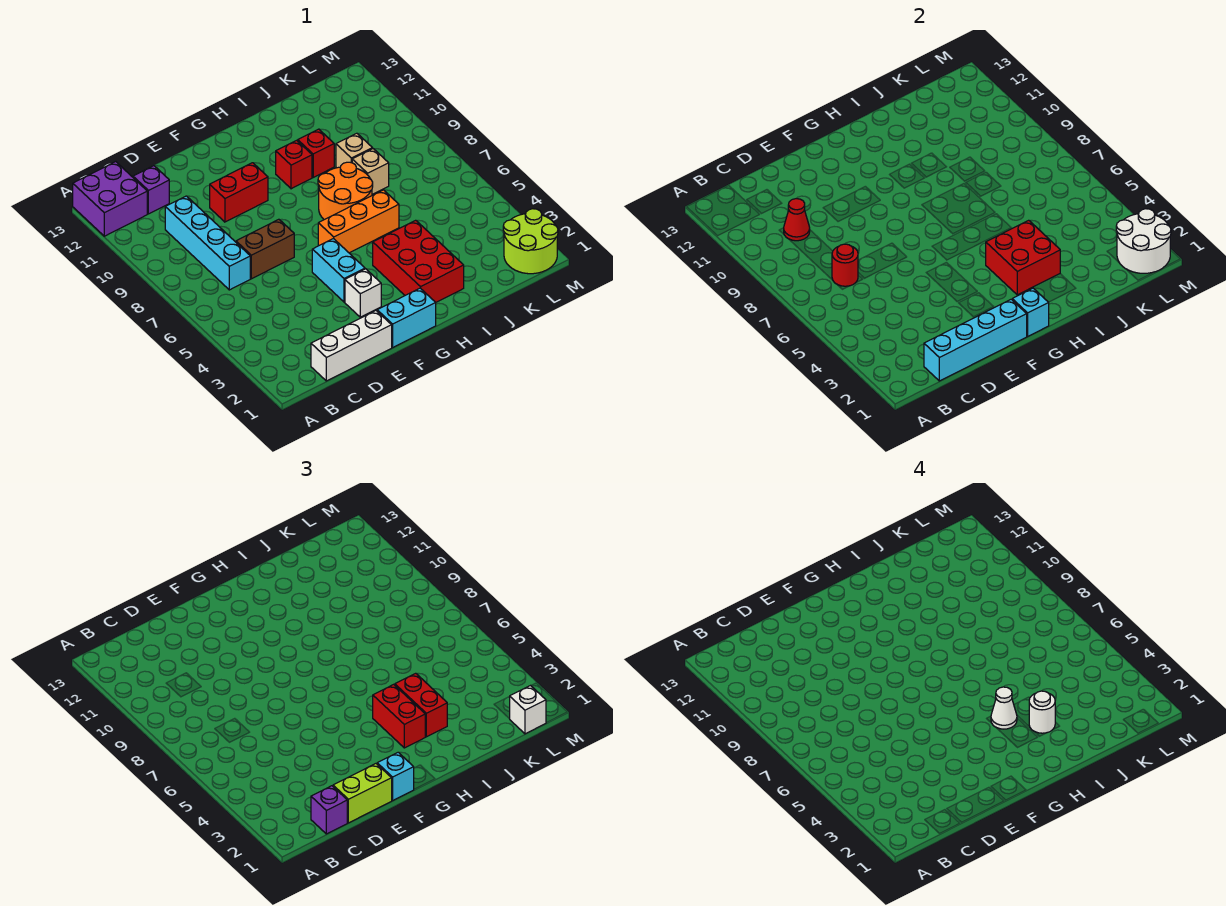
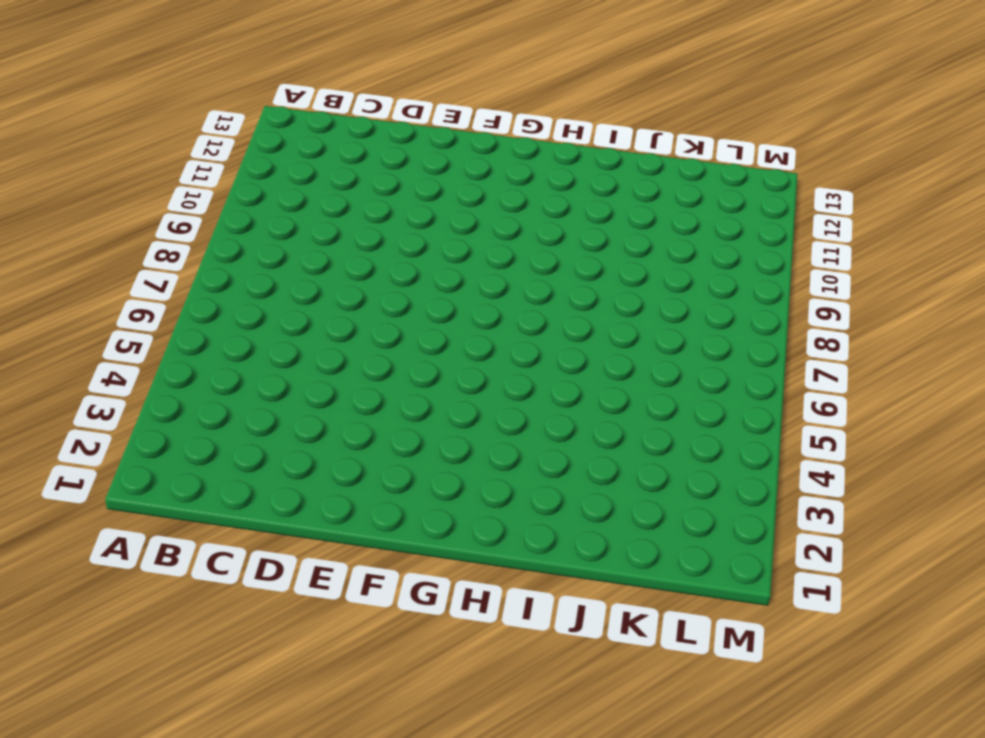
none -> purple brick A12:B13 level 1
none -> white brick C1:E1 level 1
none -> cyan brick C7:C10 level 1
none -> purple brick C12 level 1

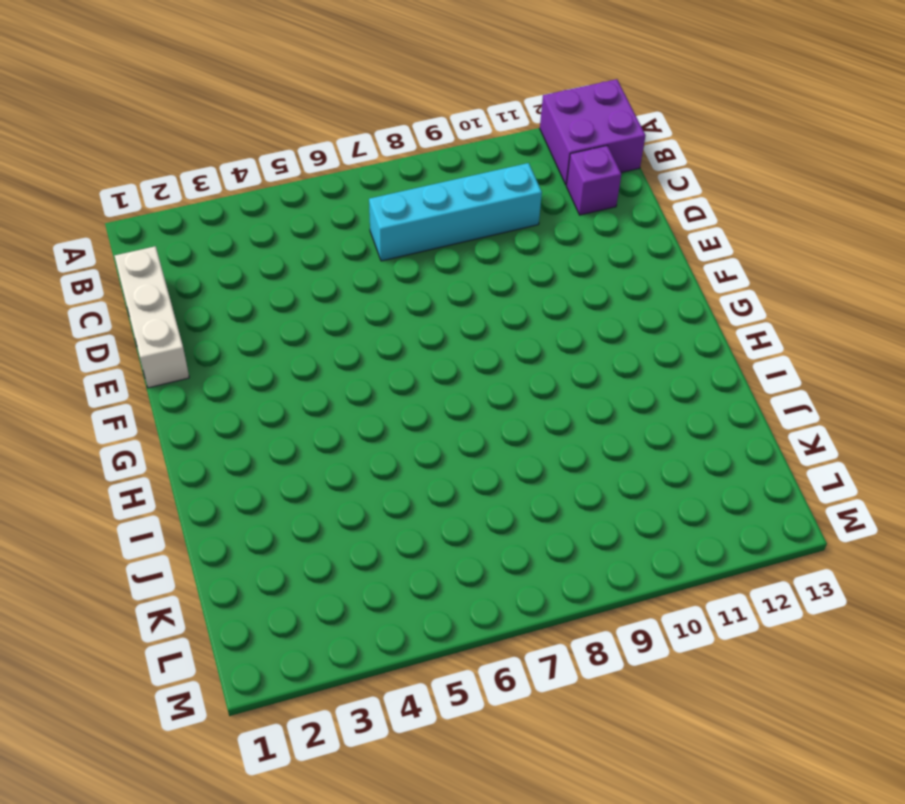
none -> brown brick D7:E7 level 1
none -> red brick E10:F10 level 1
none -> cyan brick F1:G1 level 1
none -> white brick F3 level 1

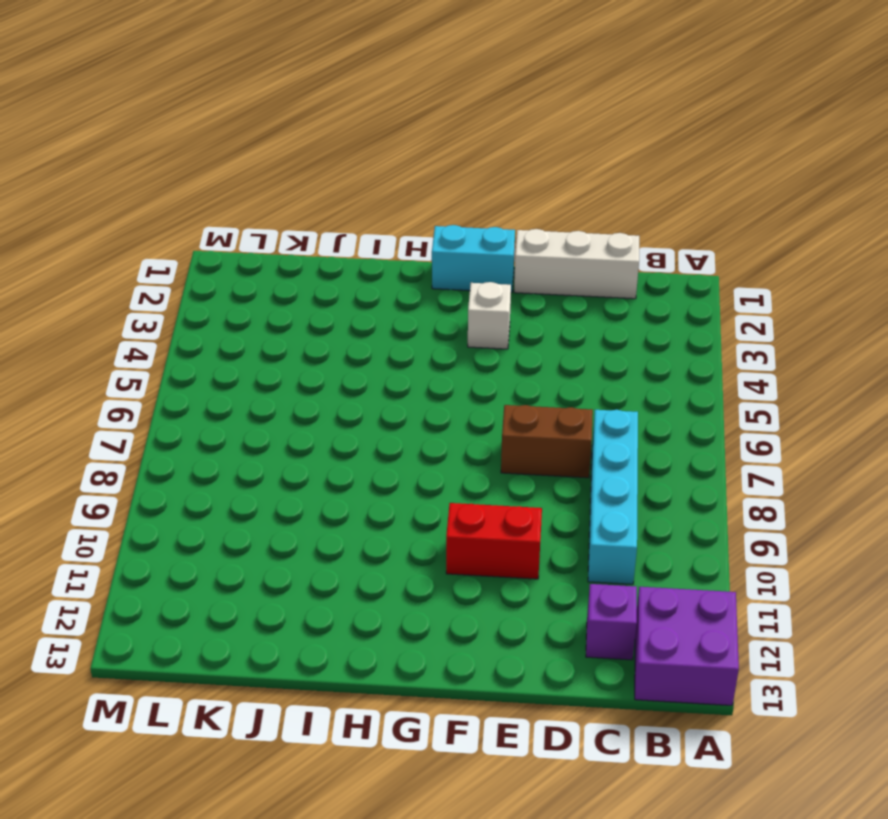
none -> cyan brick F4:F5 level 1
none -> orange brick G6:I6 level 1
none -> red brick H2:I4 level 1
none -> orange round brick H7:I8 level 1

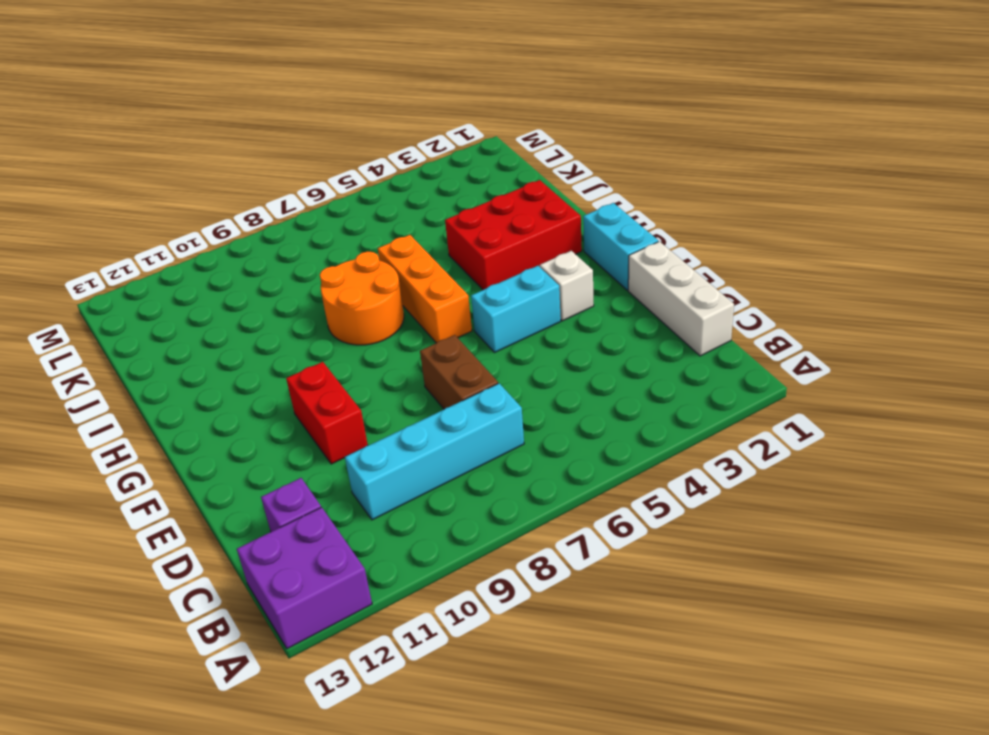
none -> red brick H10 level 1
none -> red brick I10 level 1
none -> tan brick J8 level 1
none -> tan brick J9 level 1

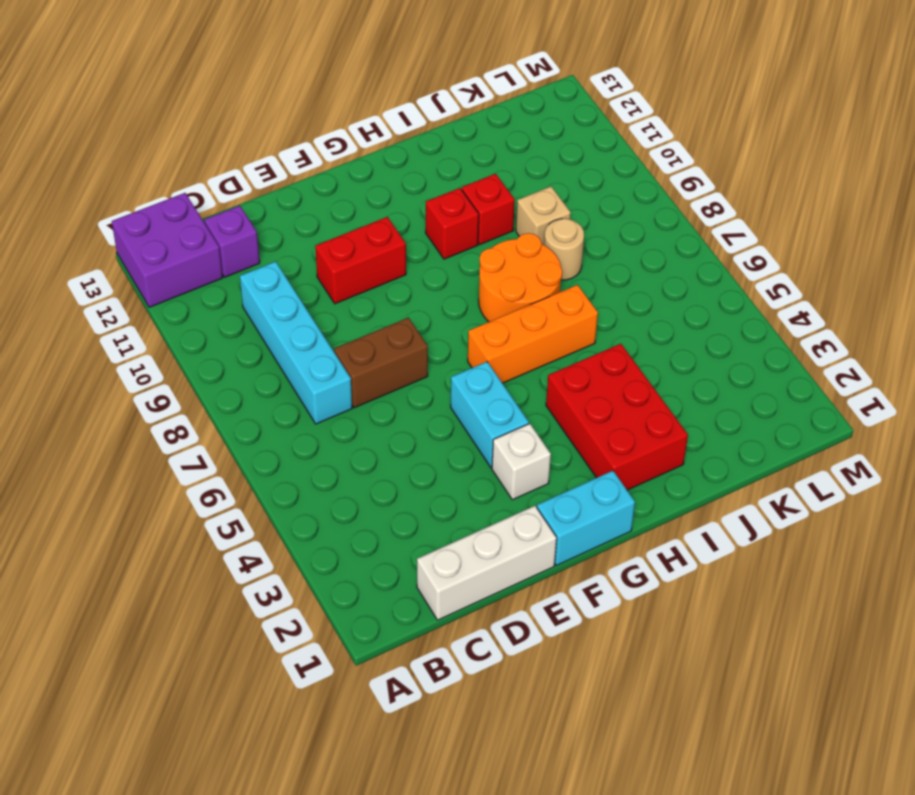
tan round brick J8 level 1 -> tan brick J8 level 1
none -> lime round brick L1:M2 level 1
none -> cyan brick C1:F1 level 2
none -> red round brick C7 level 2
none -> red cone C10 level 2

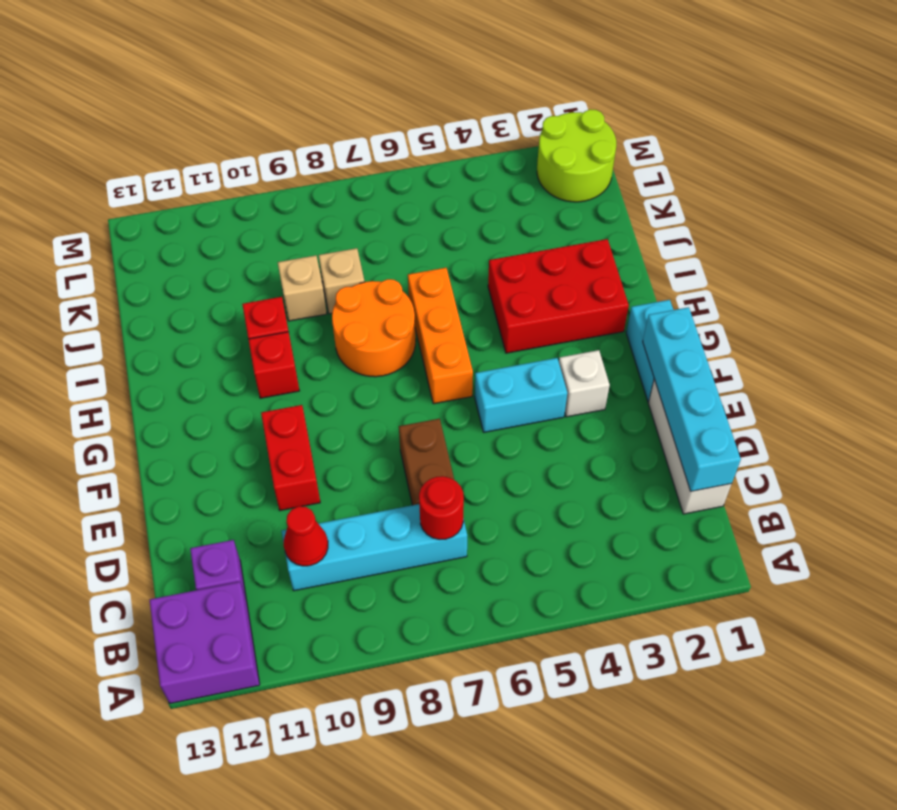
none -> cyan brick G1 level 2
none -> red brick H3:I4 level 2
none -> white round brick L1:M2 level 2
none -> purple brick C1 level 3

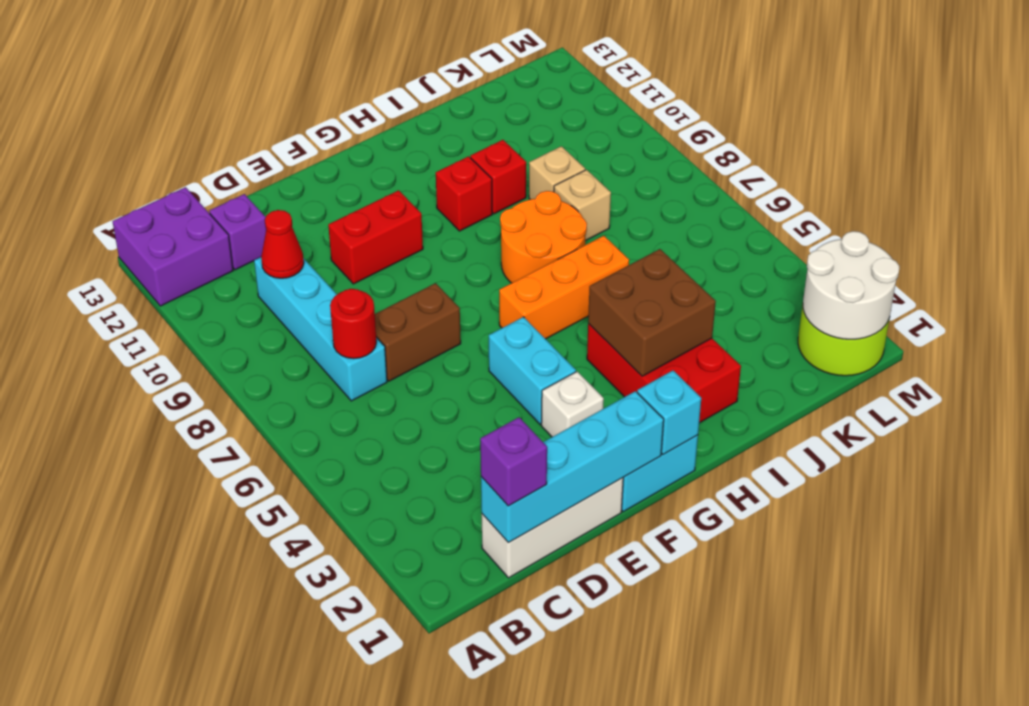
brown brick H3:I4 level 2 -> red brick H3:I4 level 2
none -> lime brick D1:E1 level 3
none -> cyan brick F1 level 3
none -> red brick H3:H4 level 3
none -> red brick I3:I4 level 3

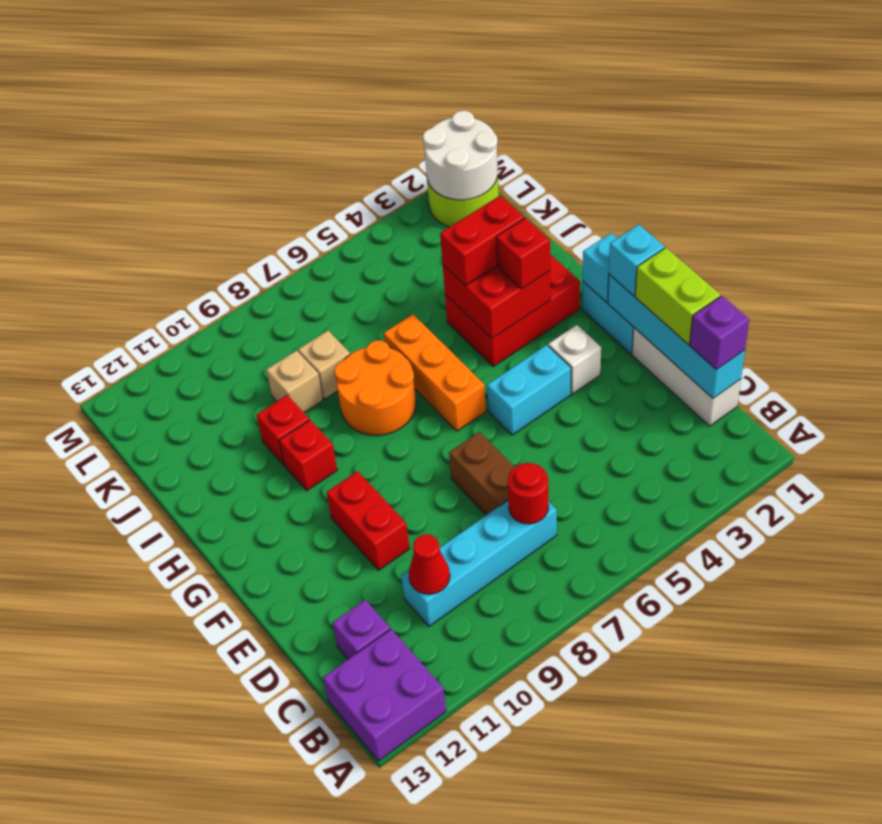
red brick H3 level 3 -> red brick H3:H4 level 3
none -> white brick L1 level 3
none -> white cone H4 level 4
none -> white round brick I3 level 4

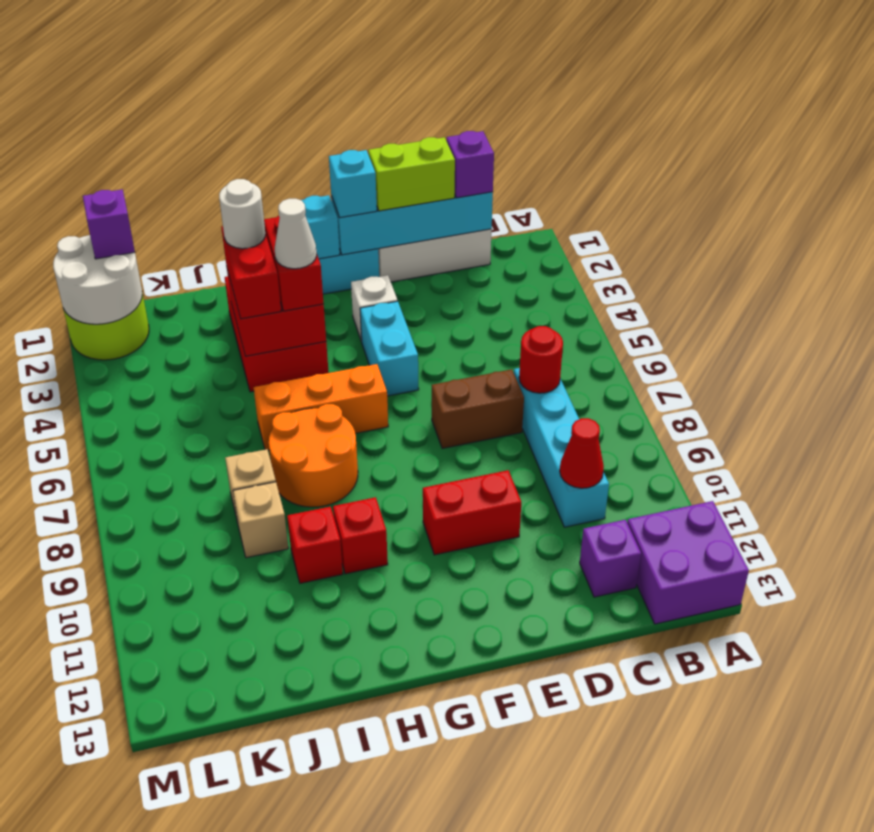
purple brick L1 level 3 -> white brick L1 level 3

